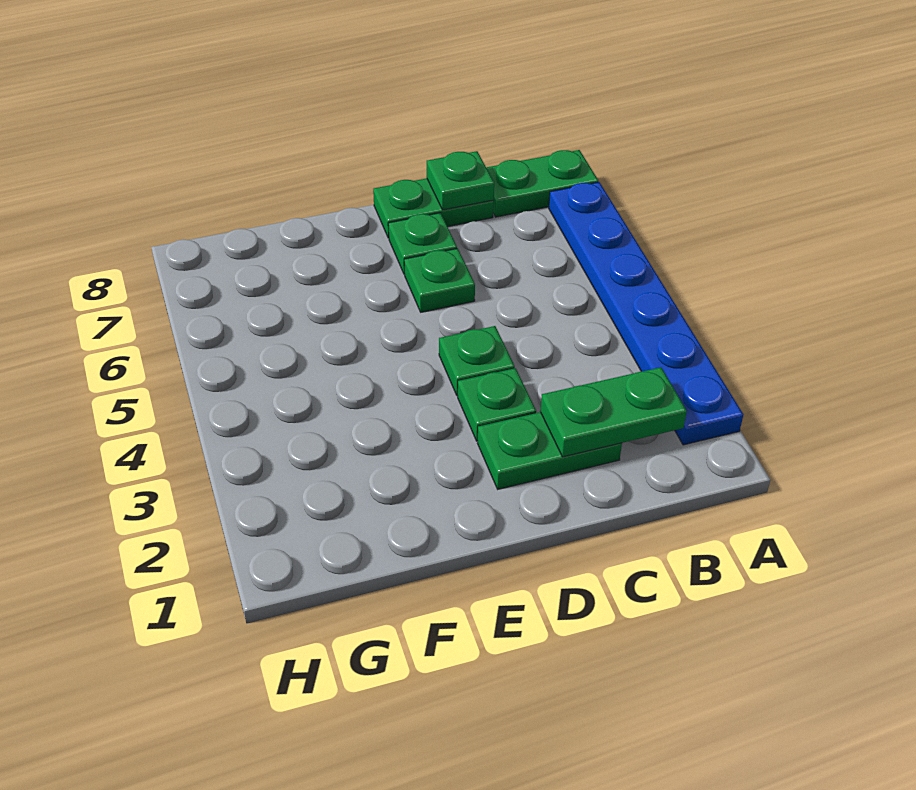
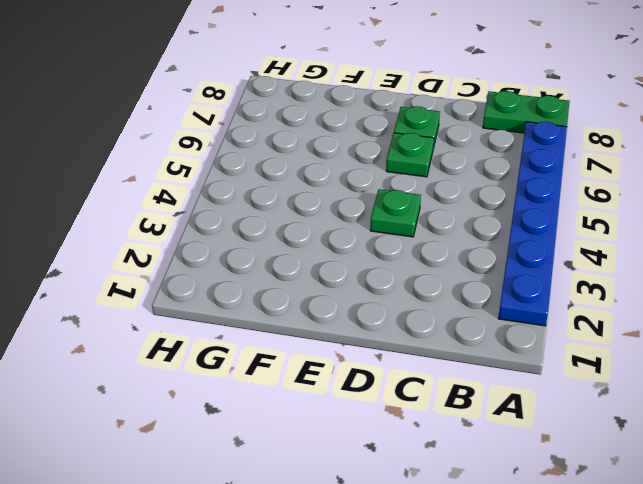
none -> green plate C2:D2 level 1
none -> green plate C8:D8 level 1

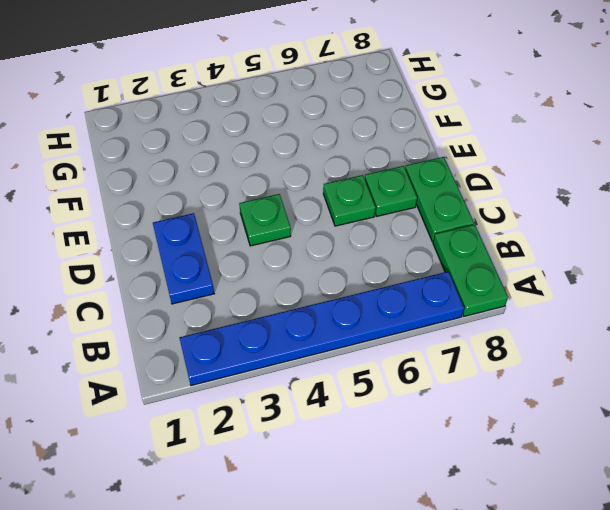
blue plate C2:D2 level 1 -> green plate C2:D2 level 1
none -> green plate D3 level 1
none -> green plate B2:C2 level 2

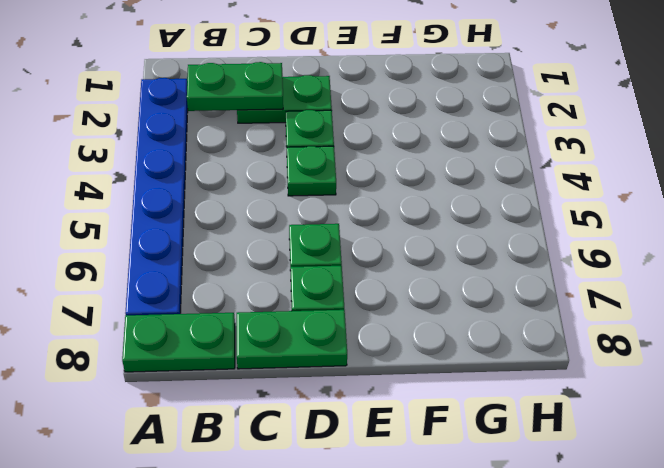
none -> green plate C8 level 2

